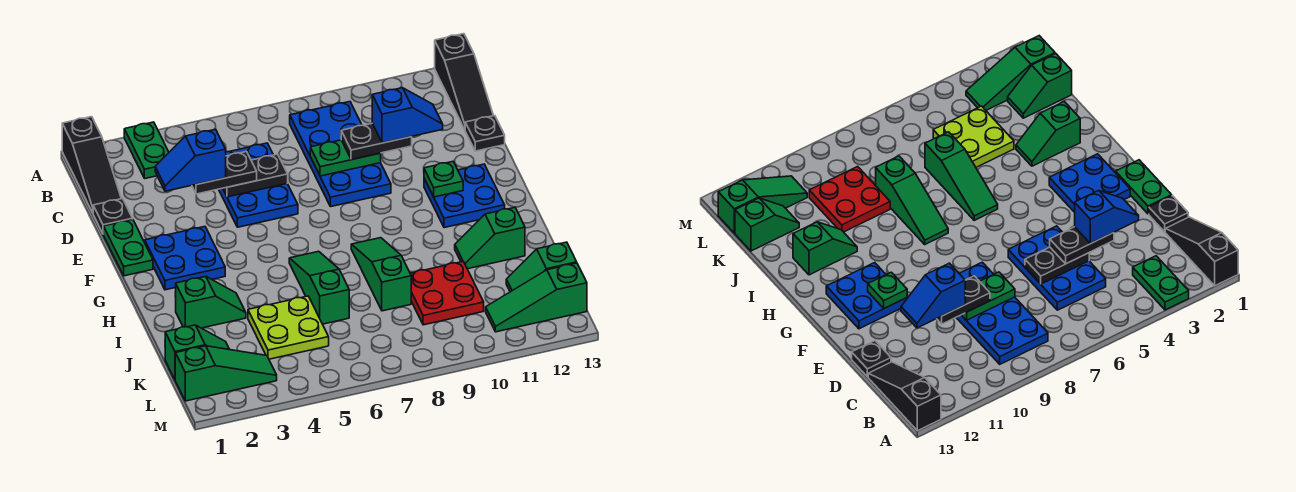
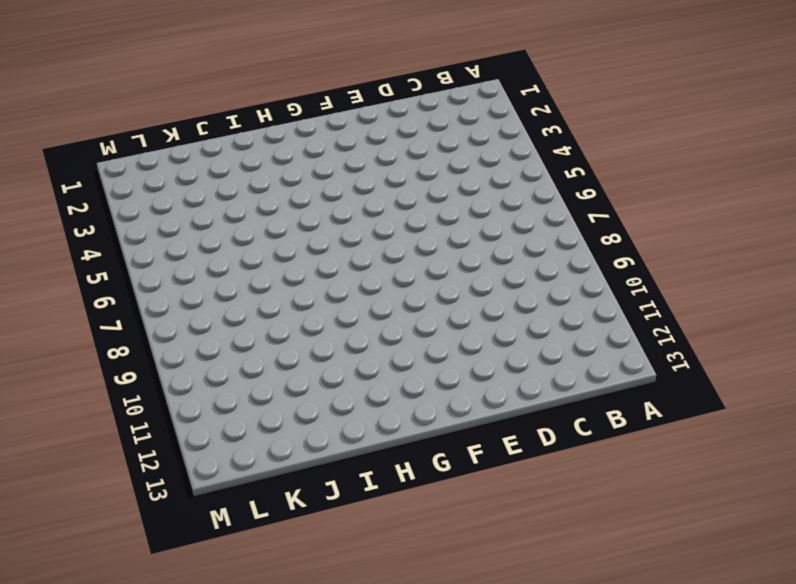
none -> black slope A1:C1 level 1 top A
none -> green plate A3:B3 level 1
none -> black slope A13:C13 level 1 top A

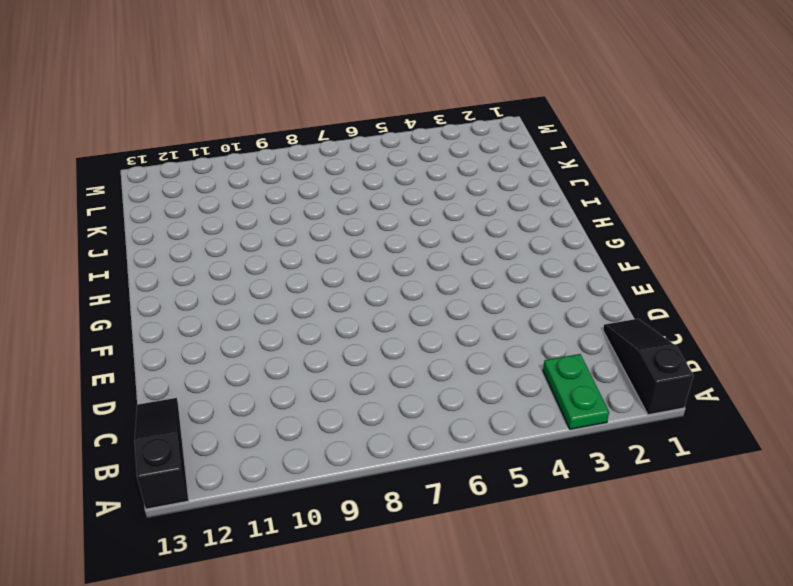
none -> blue plate B8:E9 level 1
none -> blue plate C5:E6 level 1
none -> black plate D1 level 1

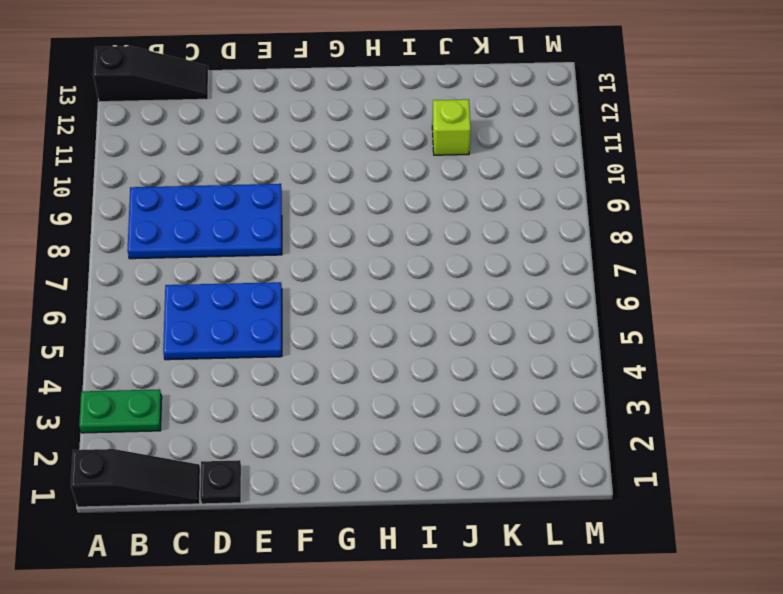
lime brick J11 level 1 -> none
none -> black plate D13 level 1
none -> green plate E1:F1 level 1
none -> blue plate F2:G3 level 1

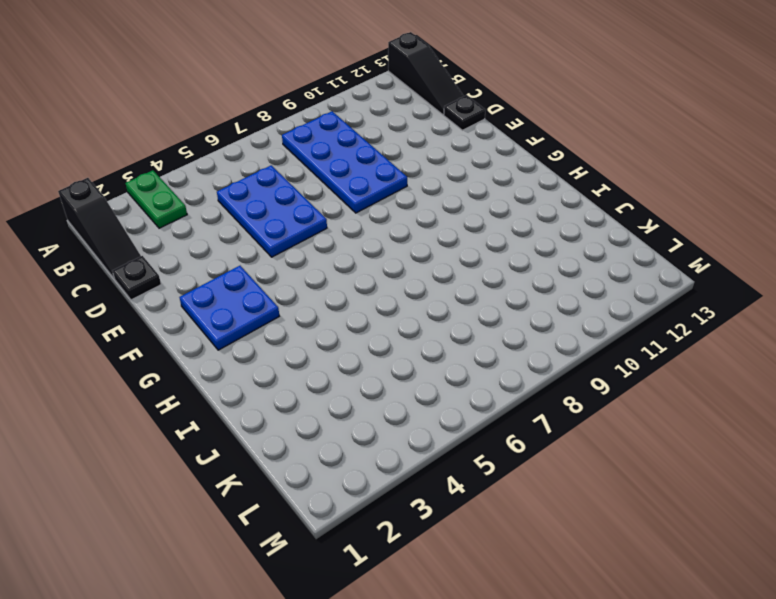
none -> green plate E1:F1 level 1
none -> blue plate F11:G12 level 1
none -> green slope H6:J6 level 1 top J

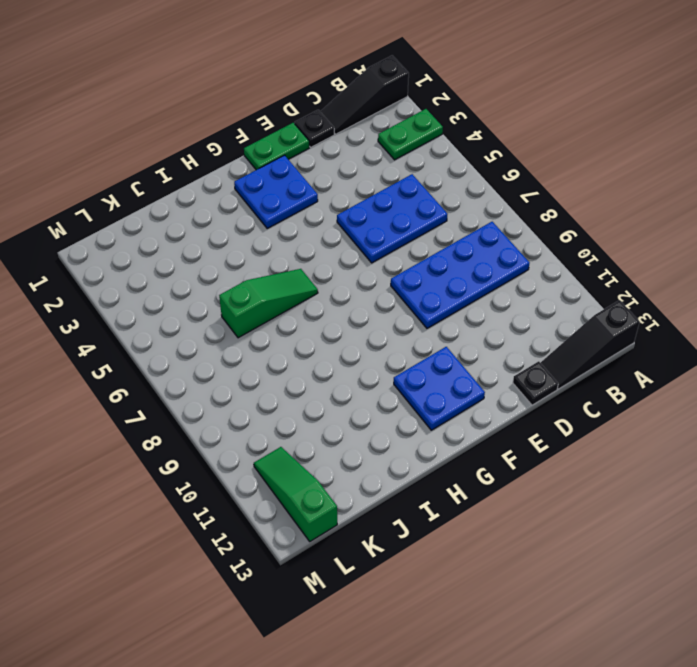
none -> green slope H8:J8 level 1 top J
none -> green slope I2:I3 level 1 top 2
none -> green slope I11:I12 level 1 top 12

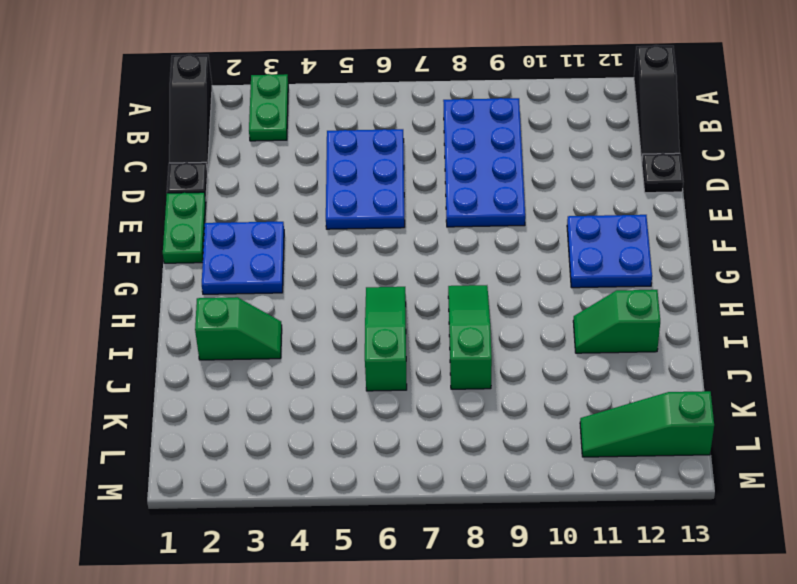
none -> lime plate J4:K5 level 1
none -> red plate J9:K10 level 1
none -> green slope K1:K2 level 1 top 1

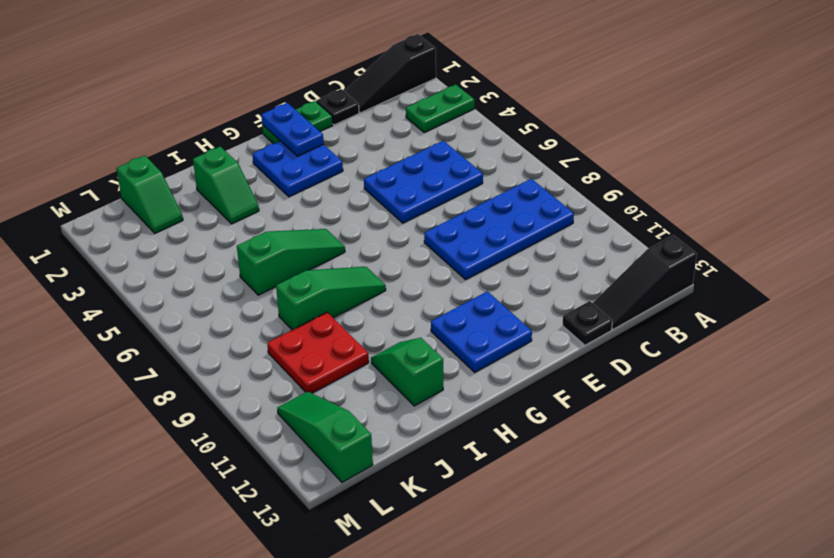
blue plate F1:F2 level 2 -> none
none -> lime plate J4:K5 level 1
none -> green slope K12:K13 level 1 top 13
none -> green slope L1:L3 level 1 top 1

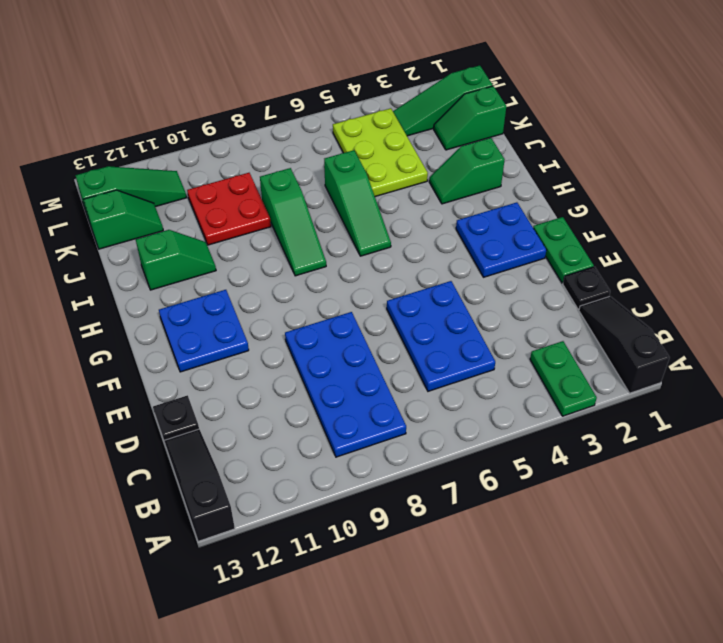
lime plate J4:L5 level 1 -> lime plate J4:K5 level 1
none -> black plate D5:D6 level 2
none -> green plate D8:D9 level 2
none -> green plate F11 level 2

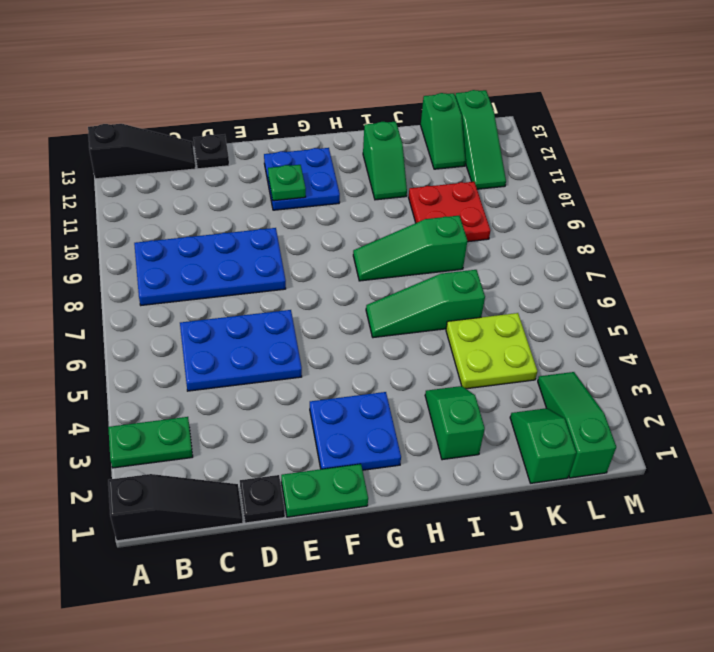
none -> black plate D5:D6 level 2
none -> green plate D8:D9 level 2
none -> black plate D4:D5 level 3

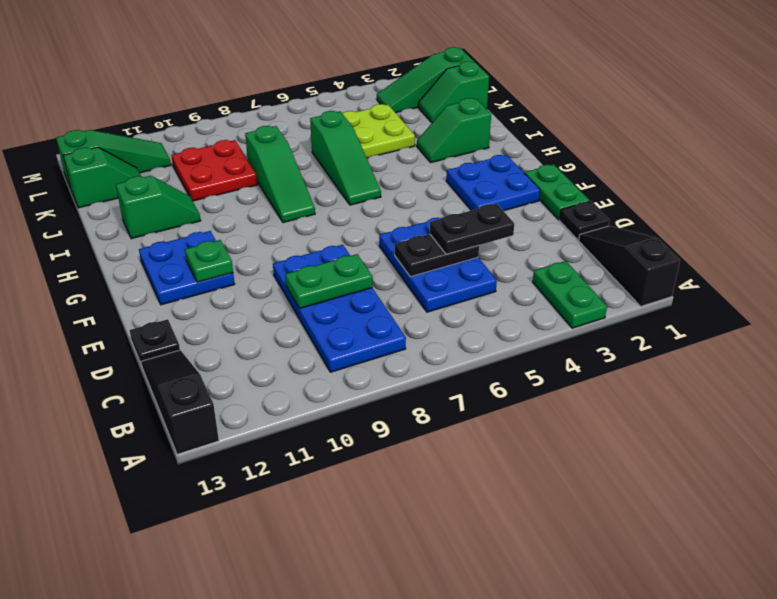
none -> black plate D9:D10 level 3
none -> blue slope D3:D4 level 4 top 4
none -> blue slope D10:D11 level 4 top 10

